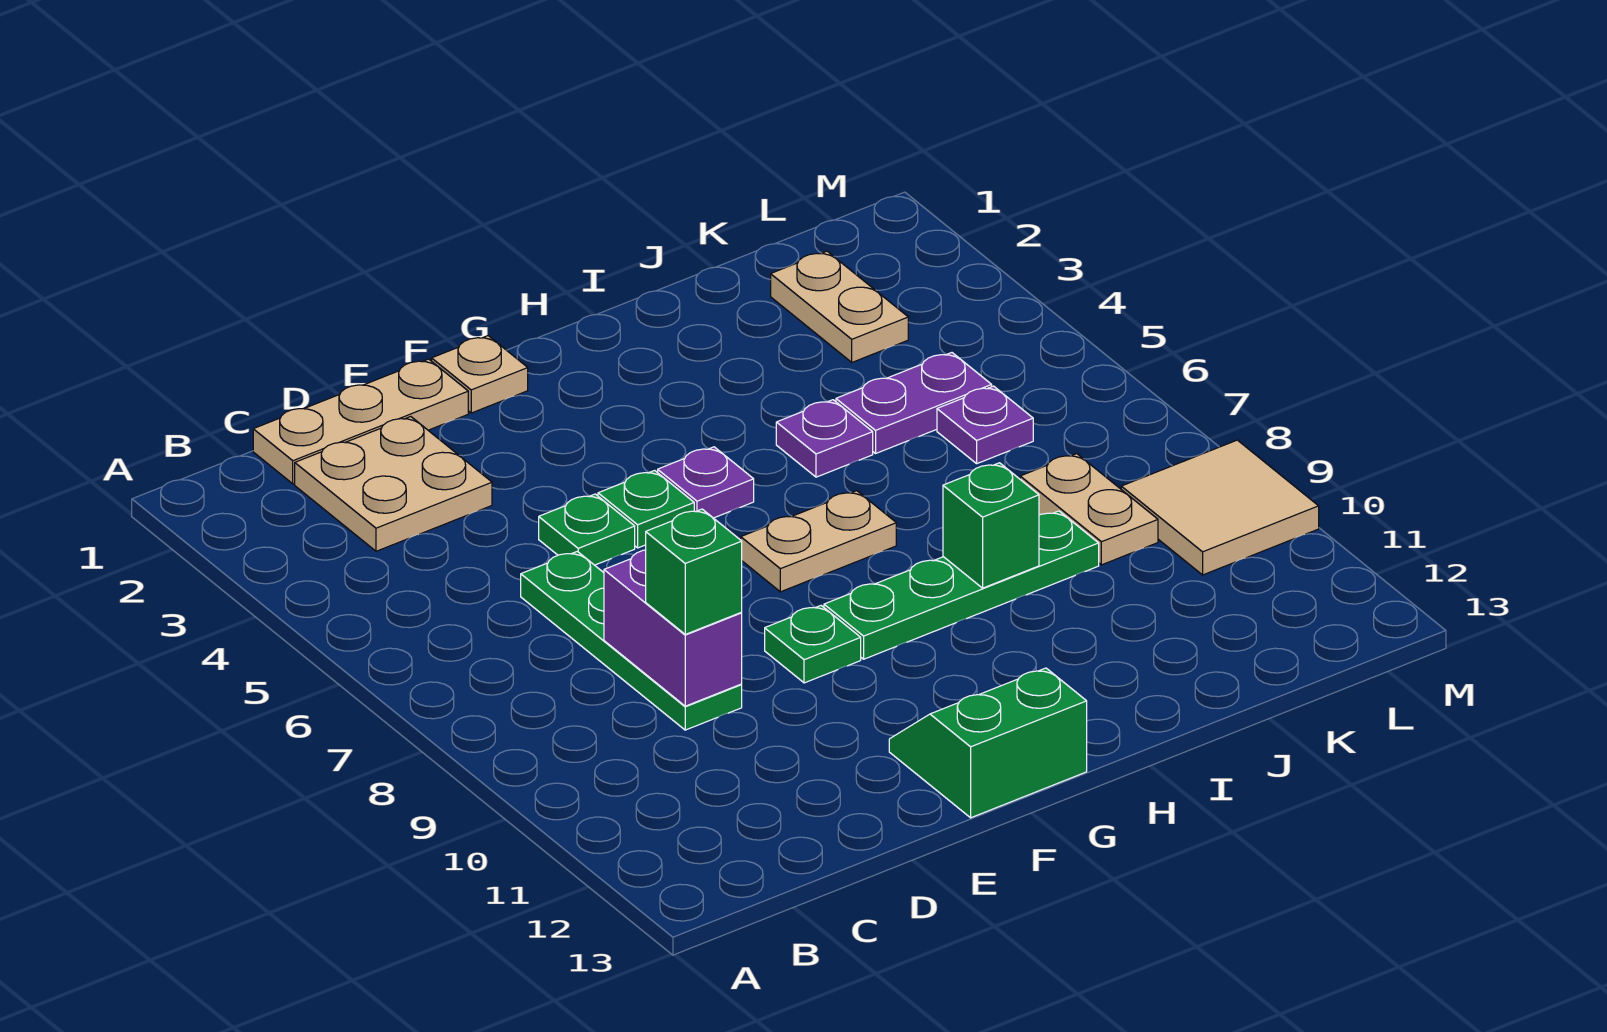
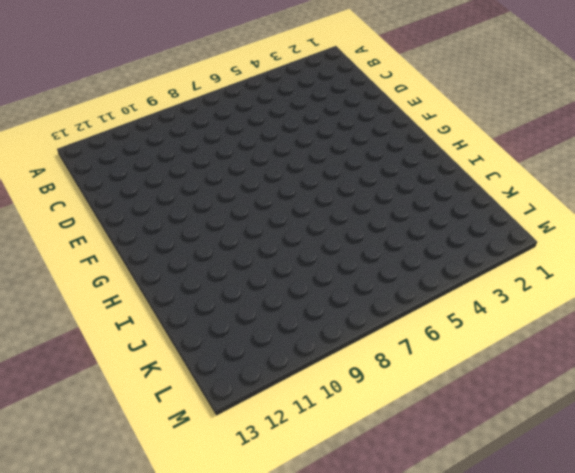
none -> tan plate C1:E1 level 1
none -> tan plate C2:D3 level 1
none -> green plate D6:D9 level 1

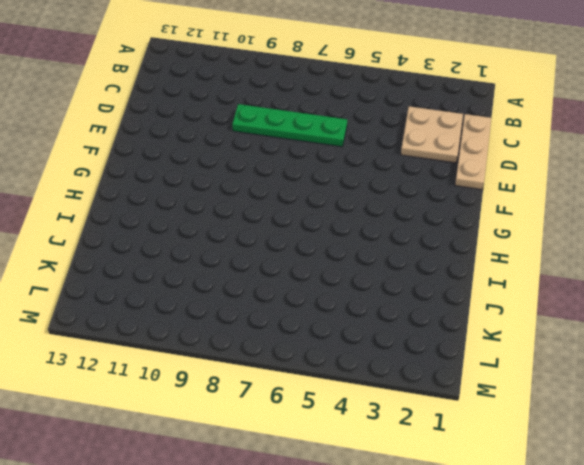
none -> green plate E5 level 1
none -> tan plate F1 level 1
none -> green plate F5 level 1

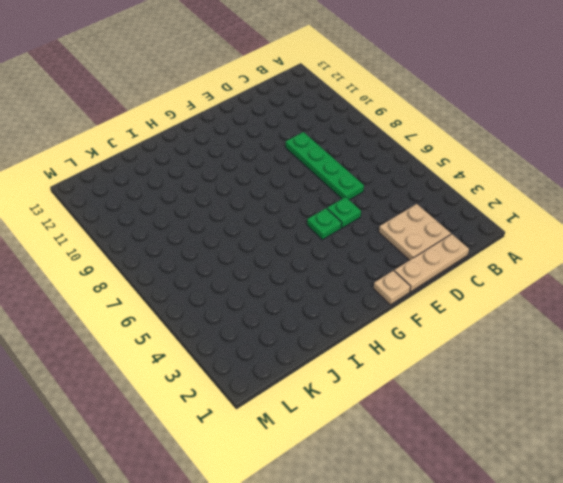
none -> green plate F9 level 1
none -> green slope F12:G13 level 1 top 13
none -> purple plate G5 level 1

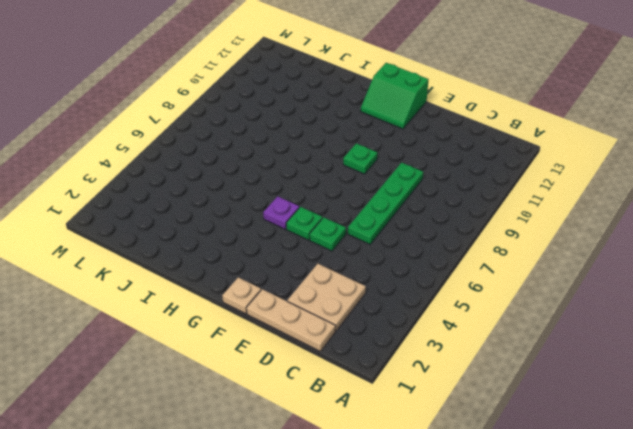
none -> tan plate G7:H7 level 1
none -> green plate G9:J9 level 1
none -> purple plate I5 level 1

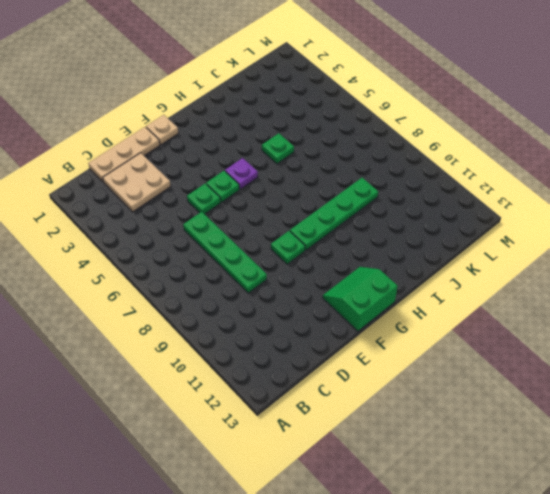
green plate I5 level 1 -> purple plate I5 level 1
none -> tan plate G7:H7 level 1
none -> purple plate J5:K5 level 1
none -> tan plate K2:K3 level 1

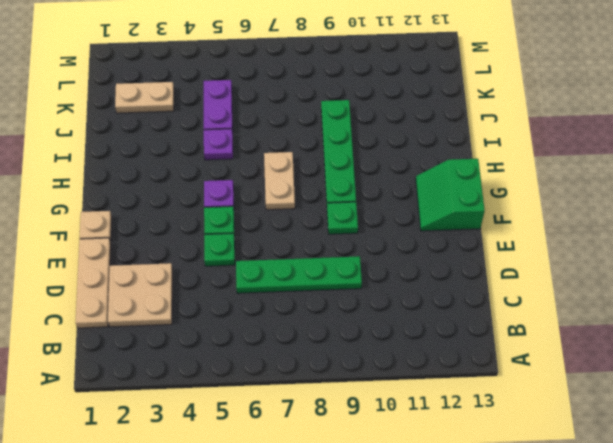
none -> purple plate K6 level 1
none -> tan plate K8:K9 level 1
none -> tan tile L9:M10 level 1

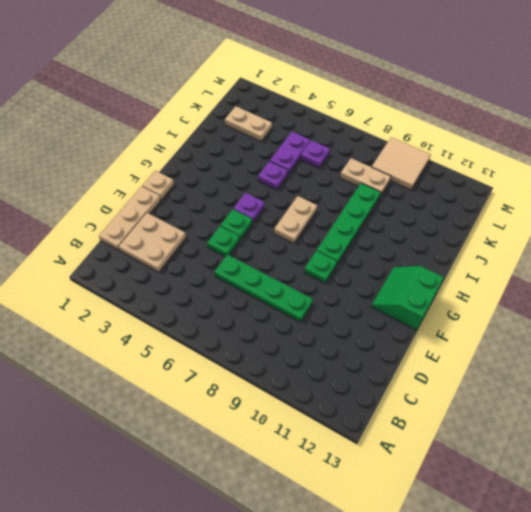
none -> purple brick D8:D9 level 2
none -> green brick I9 level 2
none -> green brick D9 level 3

